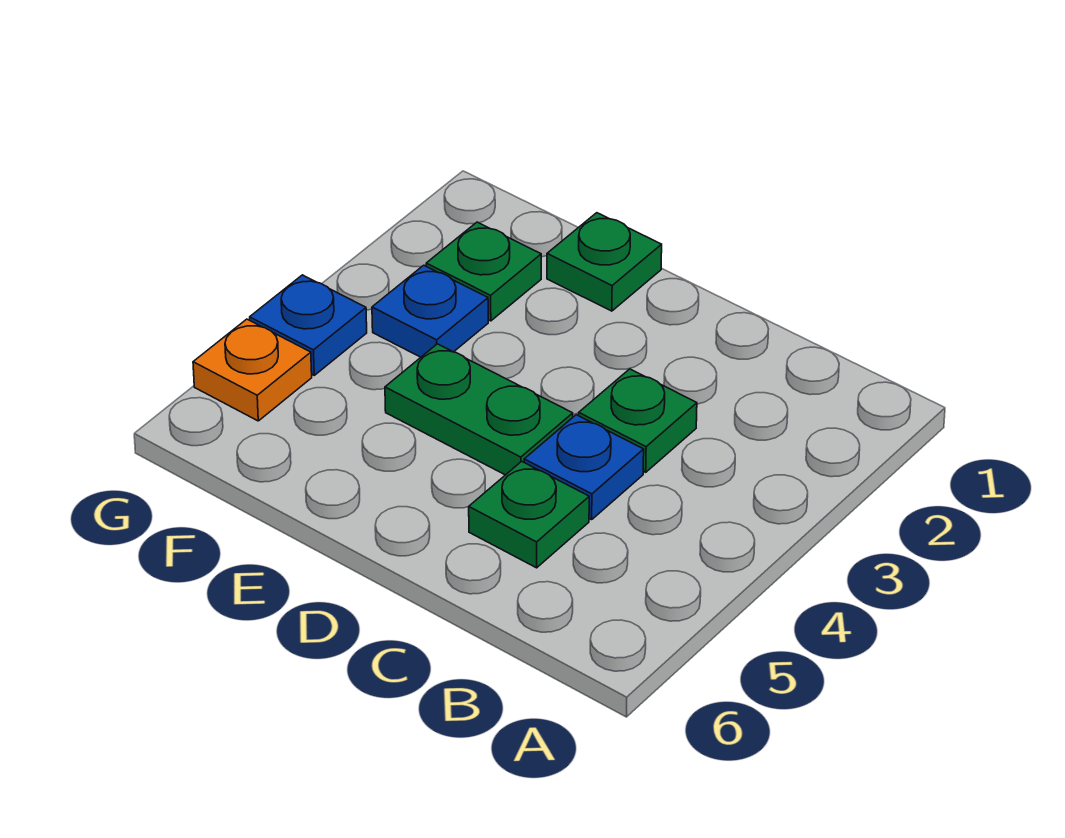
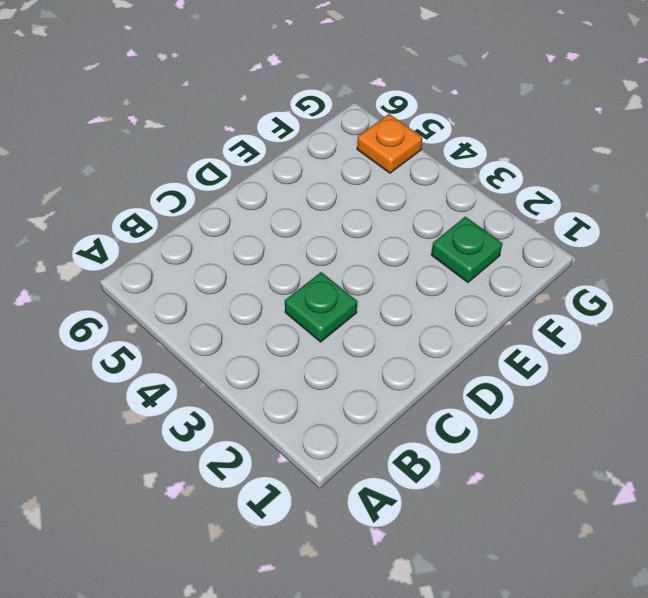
none -> blue plate C4 level 1
none -> green plate C5 level 1

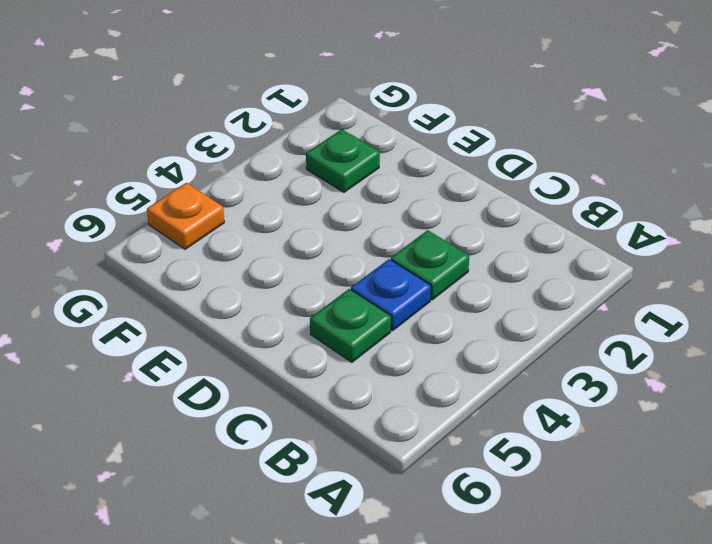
none -> green plate D4:E4 level 1
none -> green plate E1 level 1

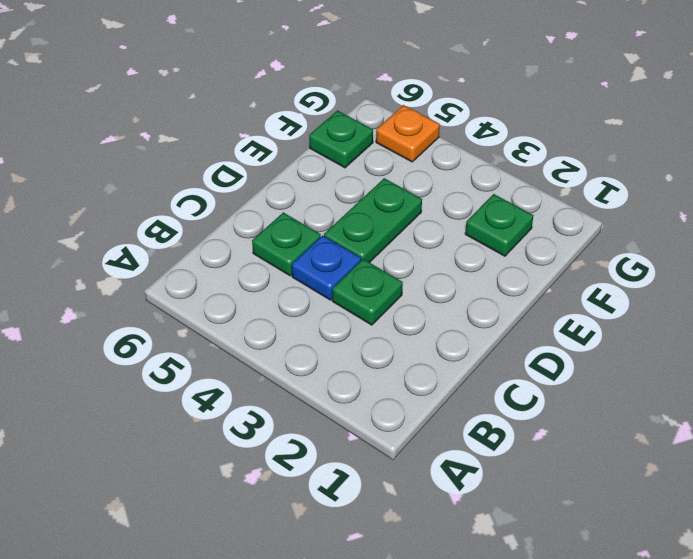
green plate F6 level 1 -> green plate E1 level 1
none -> blue plate F3 level 1
none -> blue plate G4 level 1

